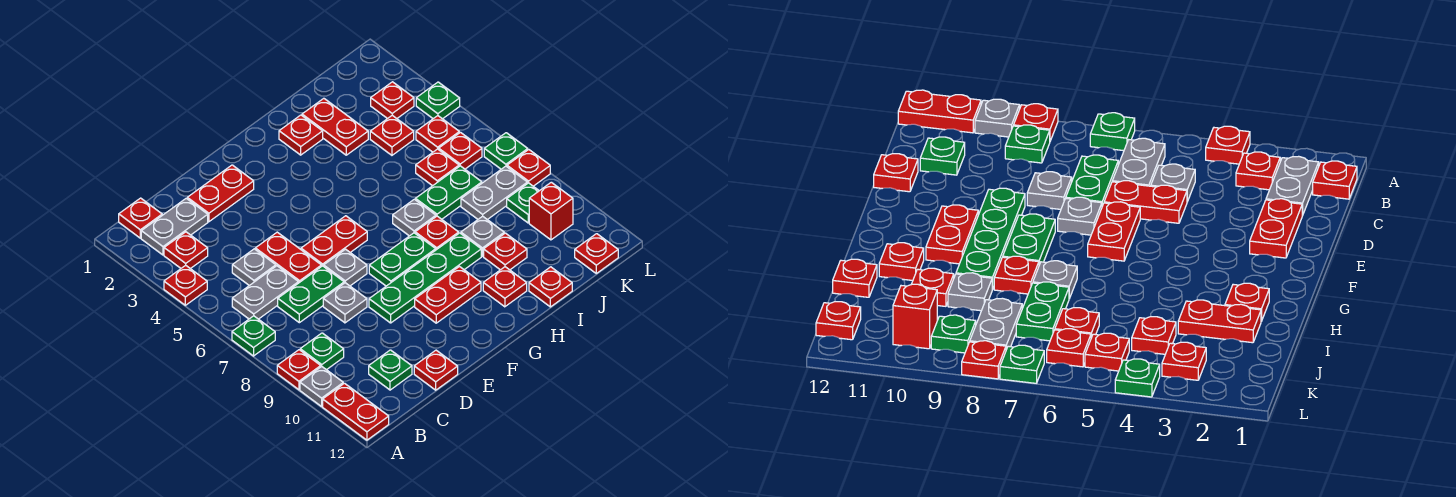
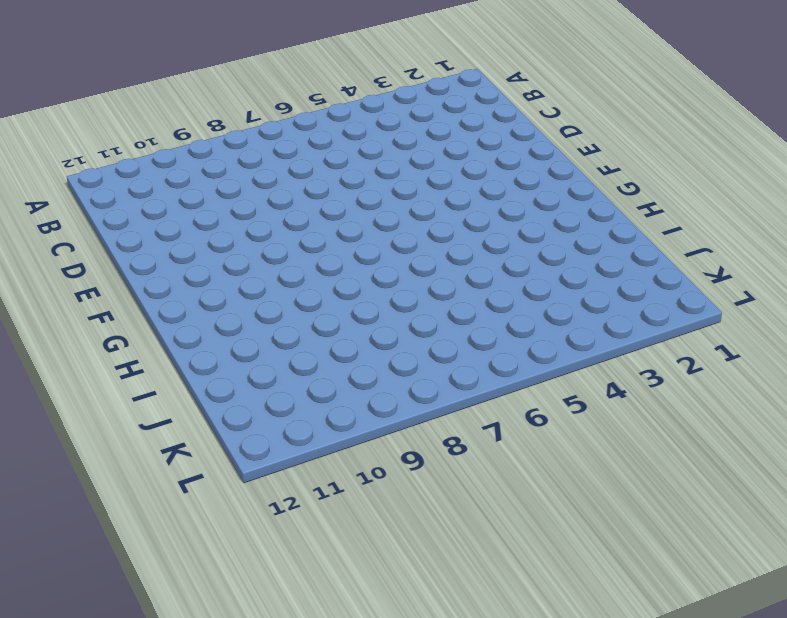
none -> red plate A4 level 1
none -> green plate A7 level 1
none -> red plate A9 level 1
none -> grey plate A10 level 1

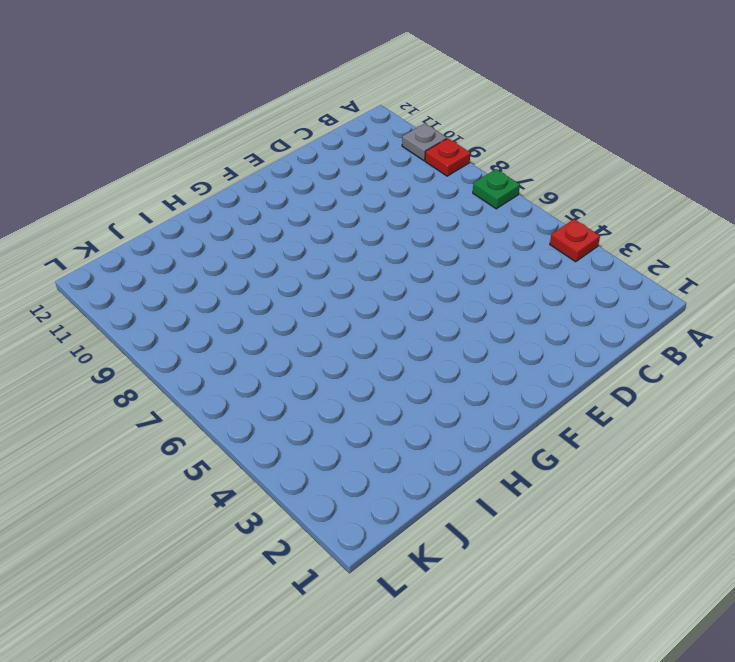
none -> red plate A11:A12 level 1
none -> red plate B1 level 1
none -> grey plate B2:C2 level 1
none -> red plate B3 level 1

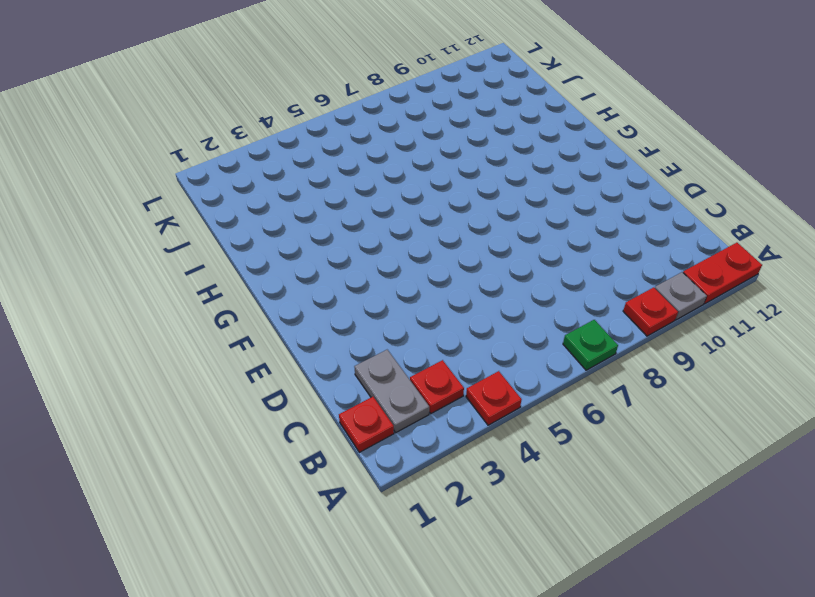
none -> grey plate B6:C6 level 1
none -> green plate B9 level 1
none -> grey plate C5 level 1
none -> green plate C7:D7 level 1

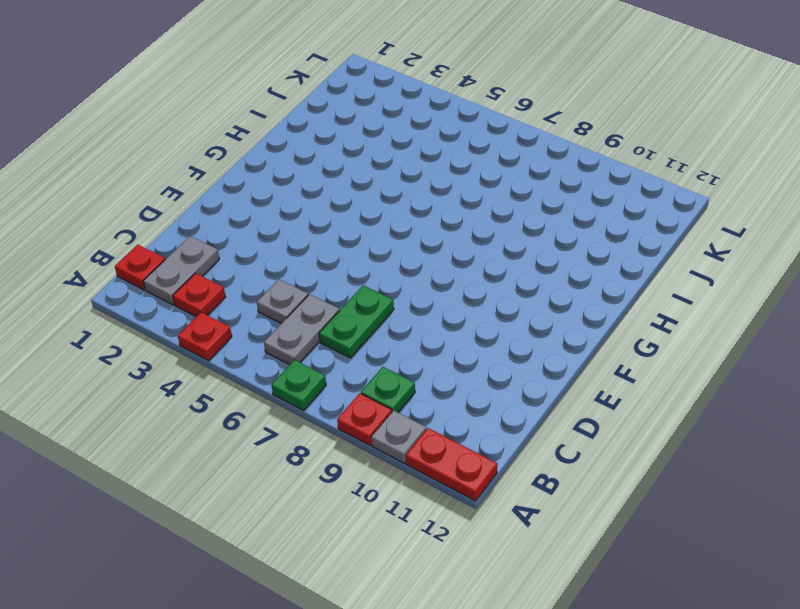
none -> green plate C11 level 1
none -> red plate D2:E2 level 1
none -> red plate D5:D6 level 1
none -> grey plate D8 level 1

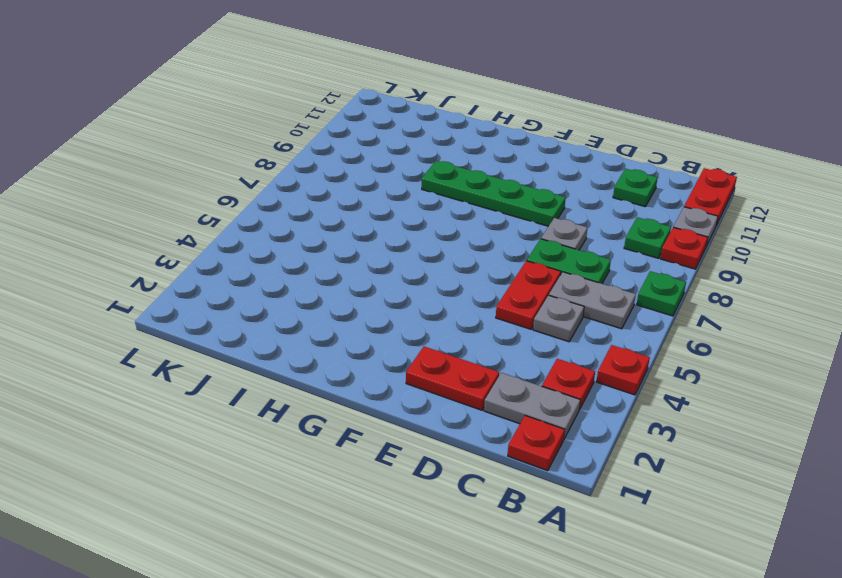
none -> red plate D12 level 1
none -> red plate E6:F6 level 1
none -> grey plate E7 level 1
none -> green plate F8:G8 level 1

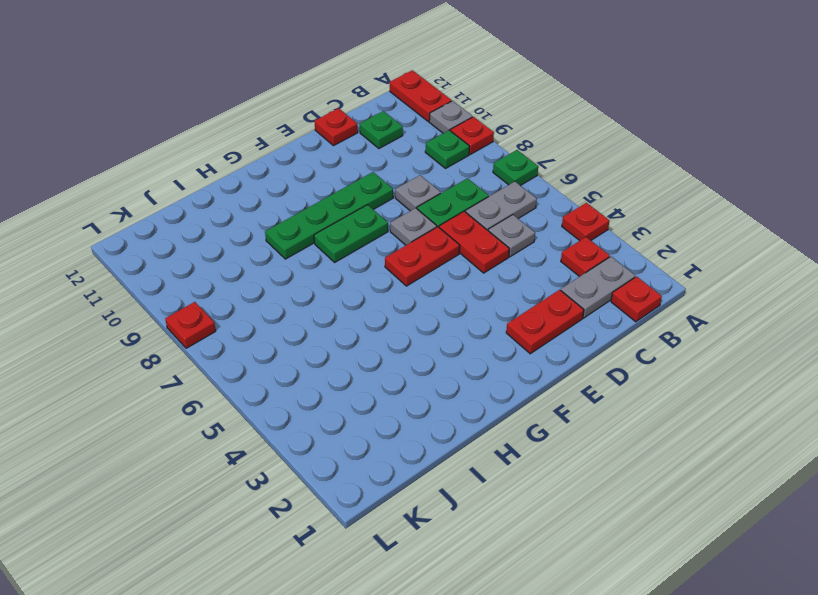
none -> red plate F10:G10 level 1
none -> red plate H2 level 1
none -> grey plate H7 level 1
none -> red plate H8 level 1

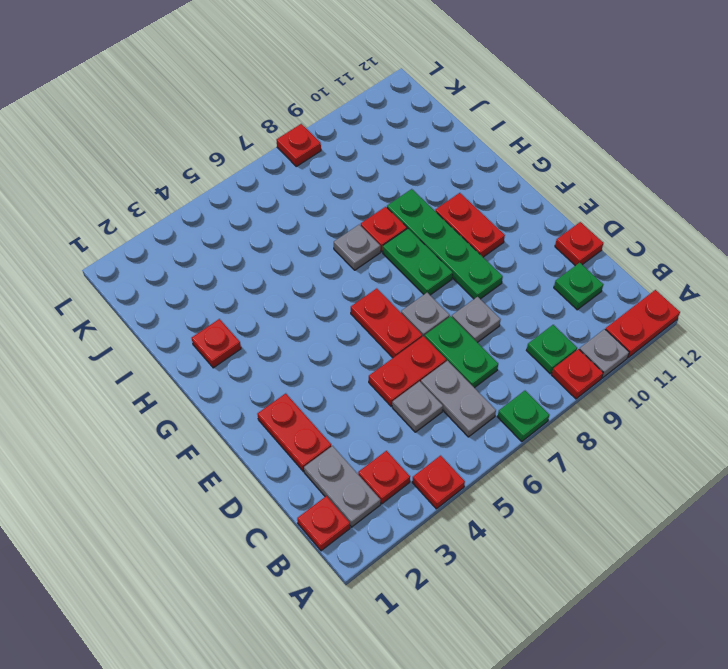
none -> red plate H11 level 1
none -> red plate I2:I3 level 1
none -> green plate I7:J7 level 1
none -> grey plate I9 level 1

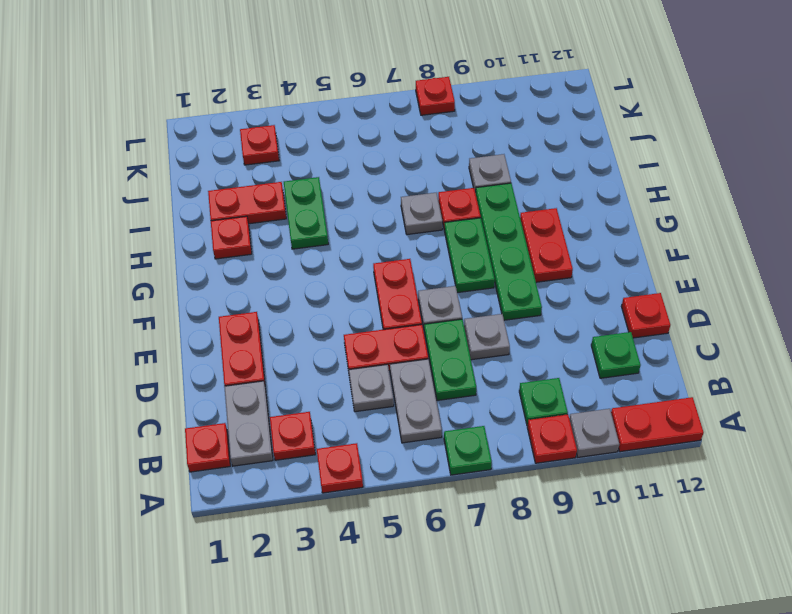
green plate H4:I4 level 1 -> green plate I7:J7 level 1
none -> red plate H11 level 1
none -> red plate I10 level 1
none -> red plate I12 level 1
none -> red plate J4 level 1

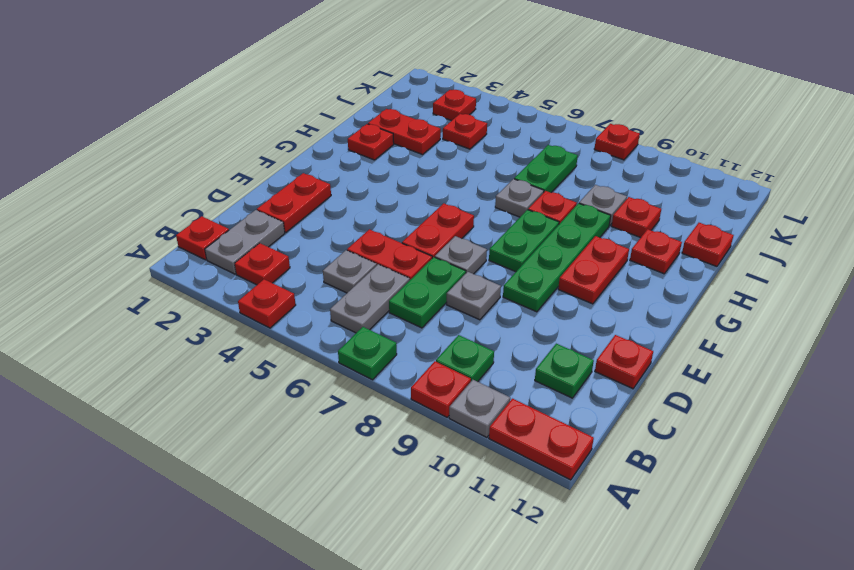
none -> red plate J6 level 1
none -> grey plate J8:K8 level 1
none -> red plate K5 level 1
none -> red plate K6 level 1

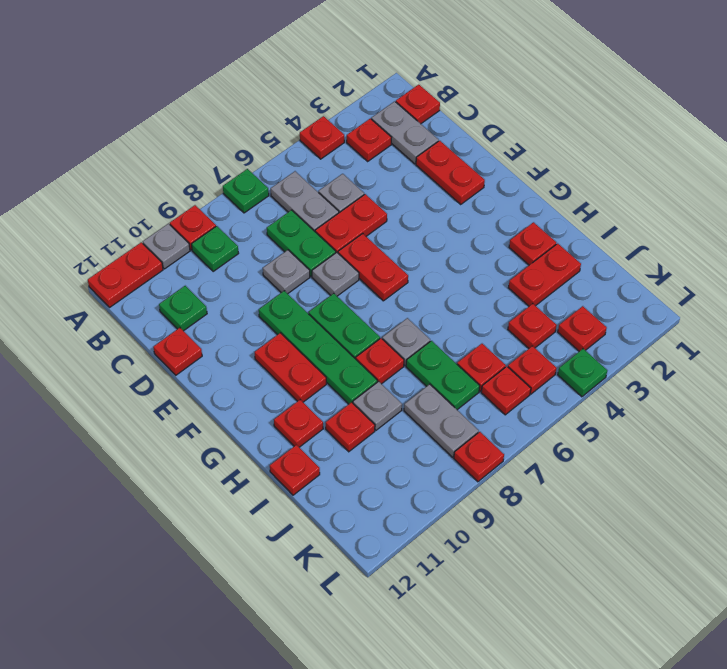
none -> green plate K9 level 1
none -> red brick K10 level 1
none -> red plate K12 level 1
none -> green plate L7 level 1

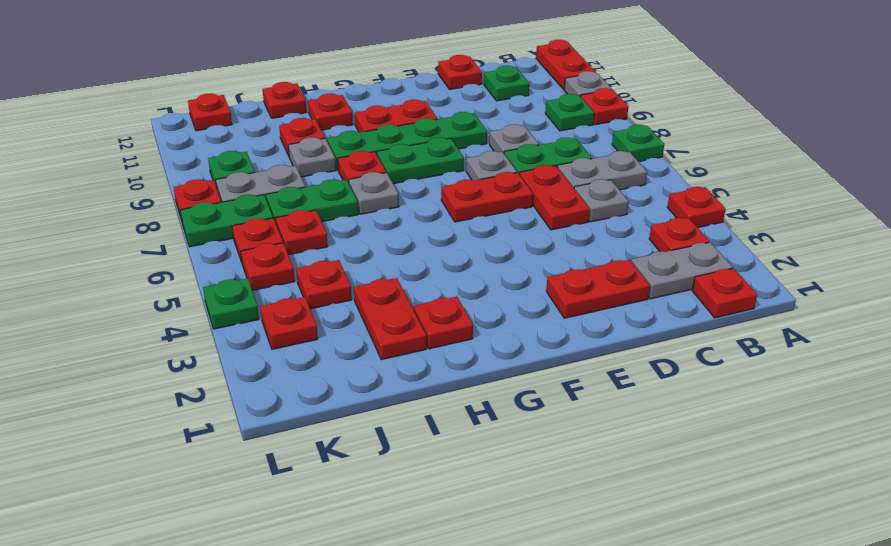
green plate K7:L7 level 1 -> green plate L7 level 1
none -> red brick K10 level 1

